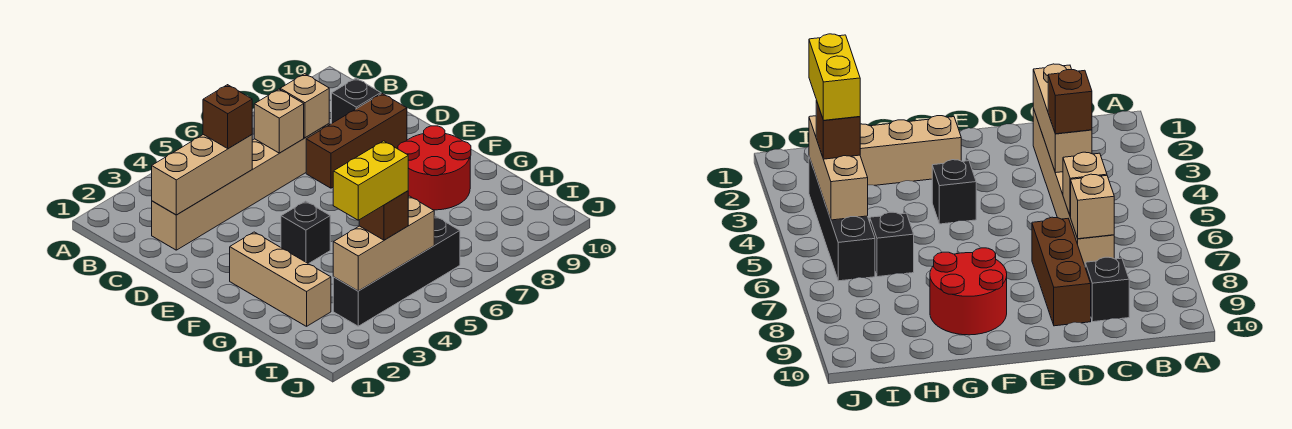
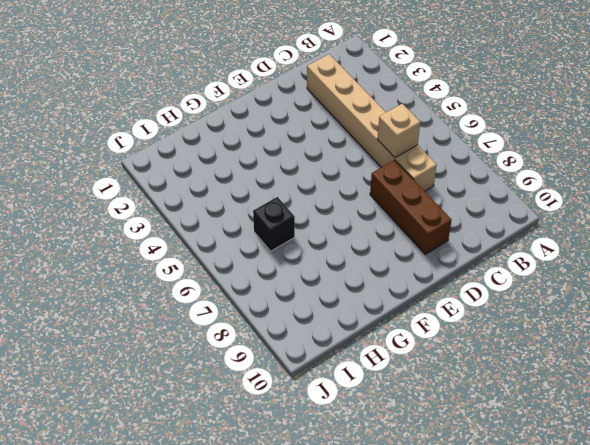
none -> black brick C9 level 1
none -> tan brick F2:H2 level 1
none -> black brick F4 level 1

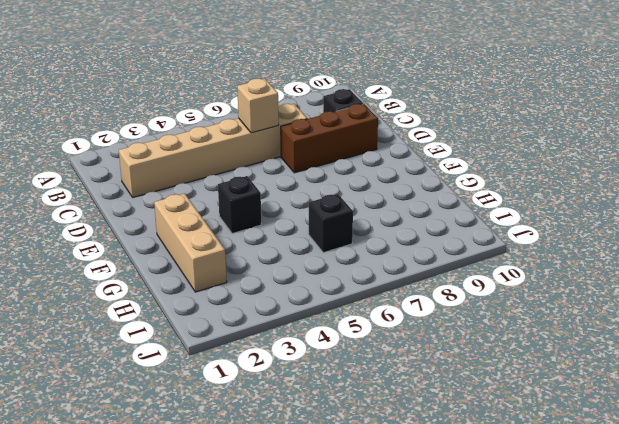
none -> red round brick F8:G9 level 1
none -> black brick I3:I6 level 1
none -> tan brick C2:C4 level 2

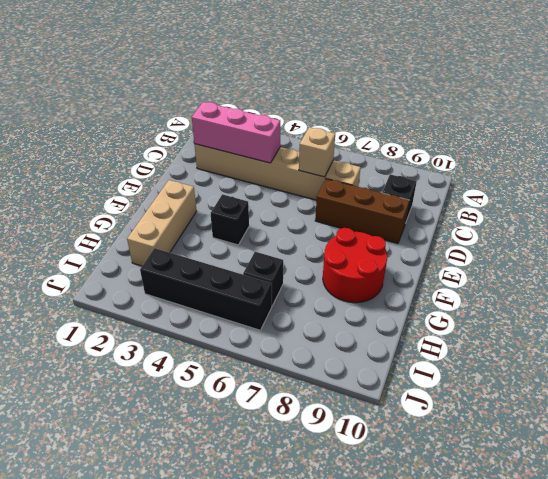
pink brick C2:C4 level 2 -> tan brick C2:C4 level 2
none -> tan brick C7 level 2
none -> tan brick I3:I5 level 2
none -> brown brick C4 level 3

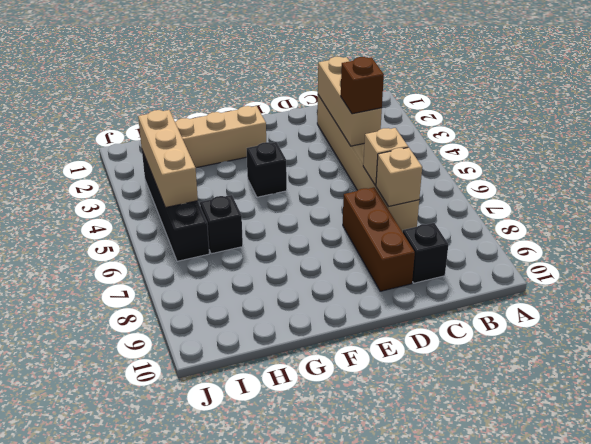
none -> red round brick F8:G9 level 1
none -> brown brick I4 level 3
none -> yellow brick I3:I4 level 4

